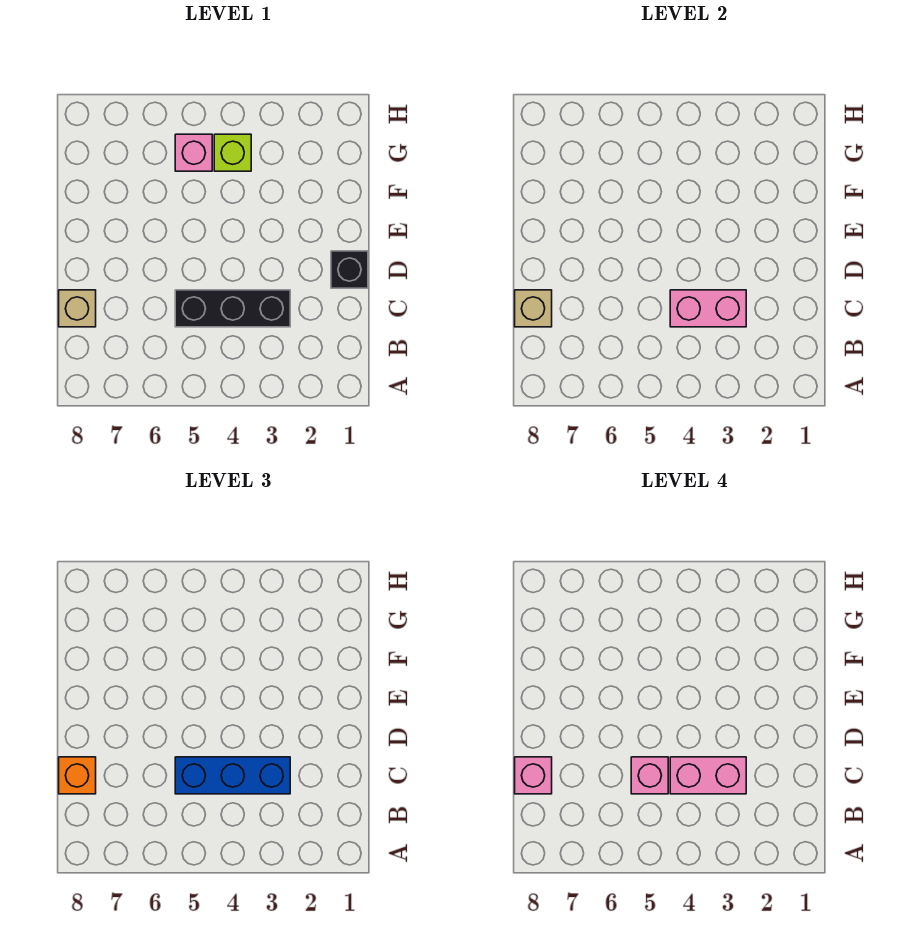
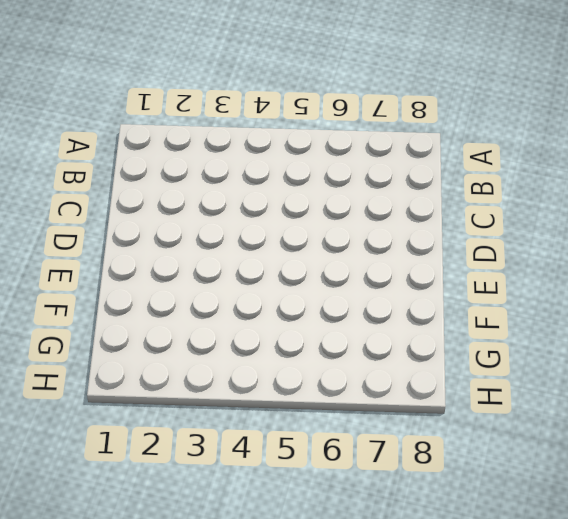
none -> black brick C3:C5 level 1
none -> tan brick C8 level 1
none -> black brick D1 level 1

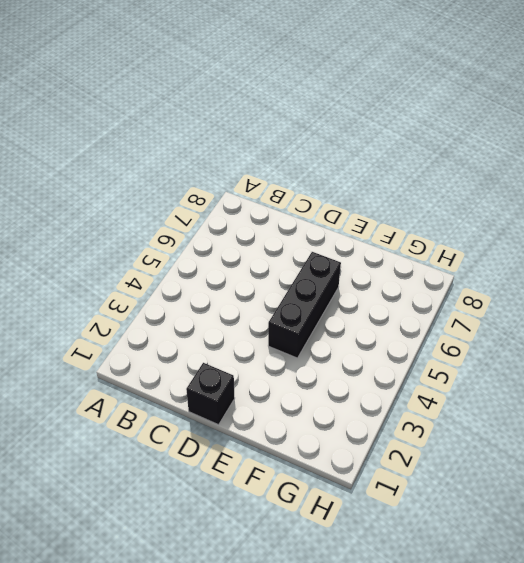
black brick E4:E6 level 1 -> black brick C3:C5 level 1
none -> tan brick C8 level 1
none -> lime brick G4 level 1
none -> pink brick G5 level 1

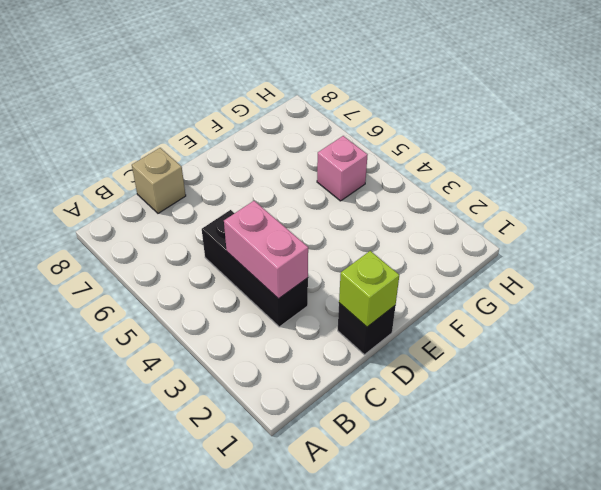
lime brick D1 level 2 -> lime brick G4 level 1
none -> tan brick C8 level 2
none -> blue brick C3:C5 level 3
none -> orange brick C8 level 3

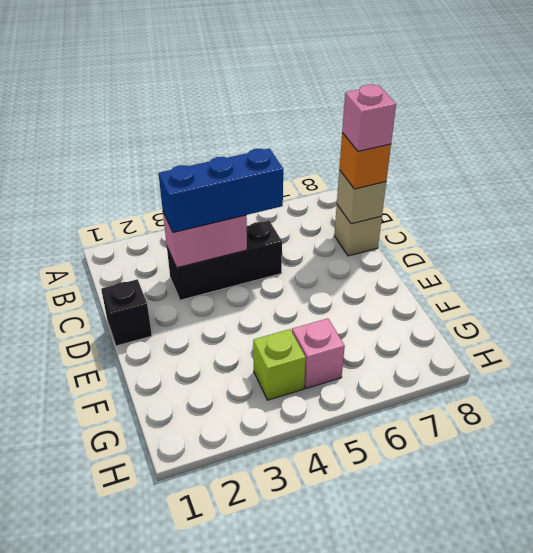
none -> pink brick C3:C4 level 4
none -> pink brick C5 level 4

